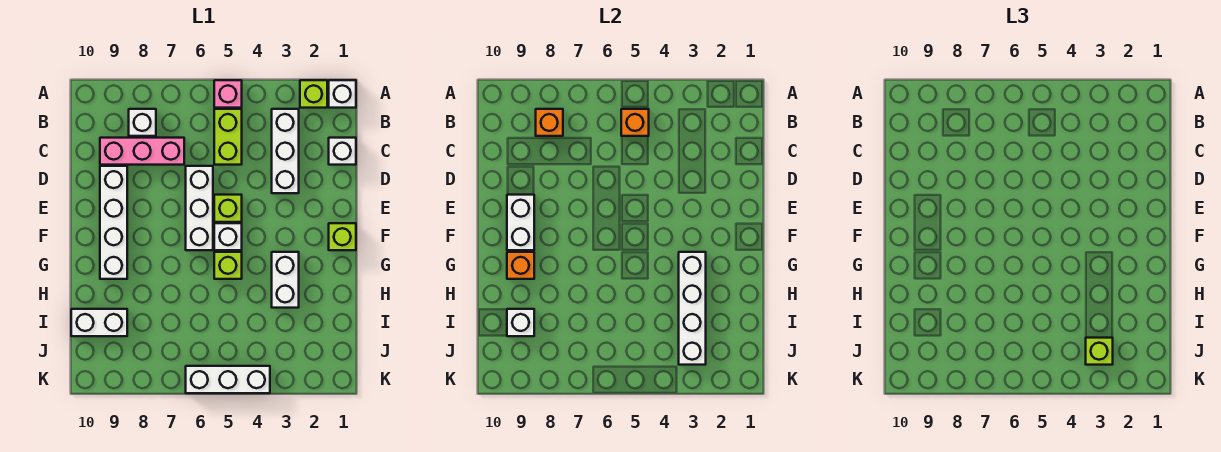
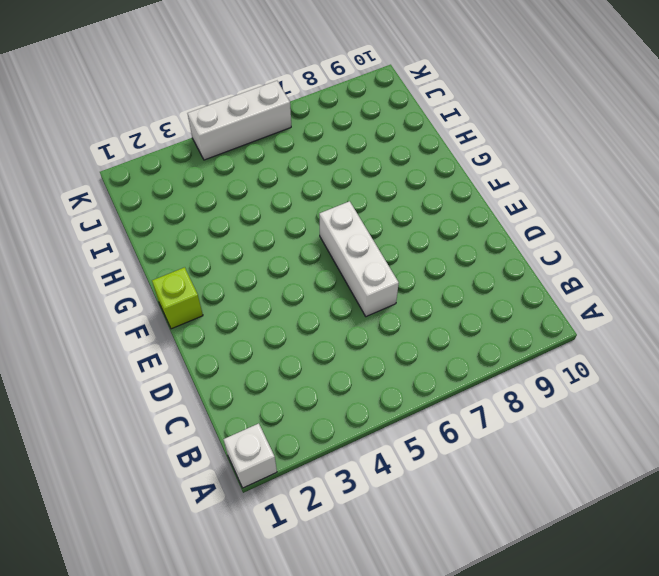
none -> lime brick A2 level 1
none -> pink brick A5 level 1
none -> white brick B3:D3 level 1

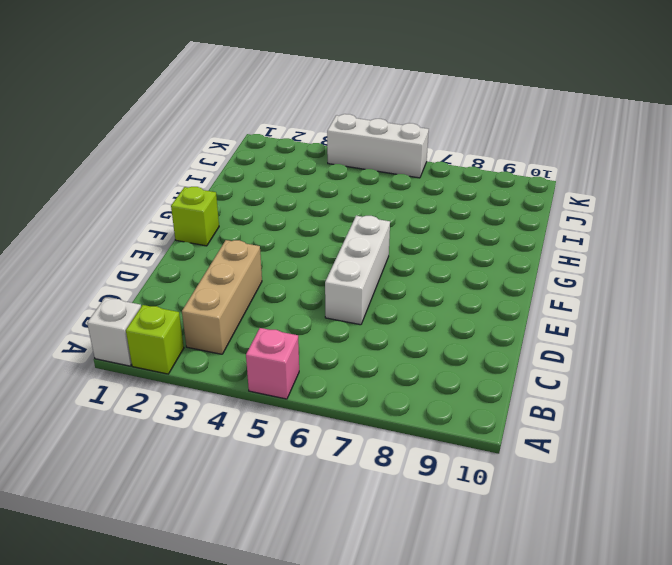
tan brick B3:D3 level 1 -> white brick B3:D3 level 1
none -> lime brick B5:C5 level 1
none -> white brick B8 level 1
none -> white brick C1 level 1

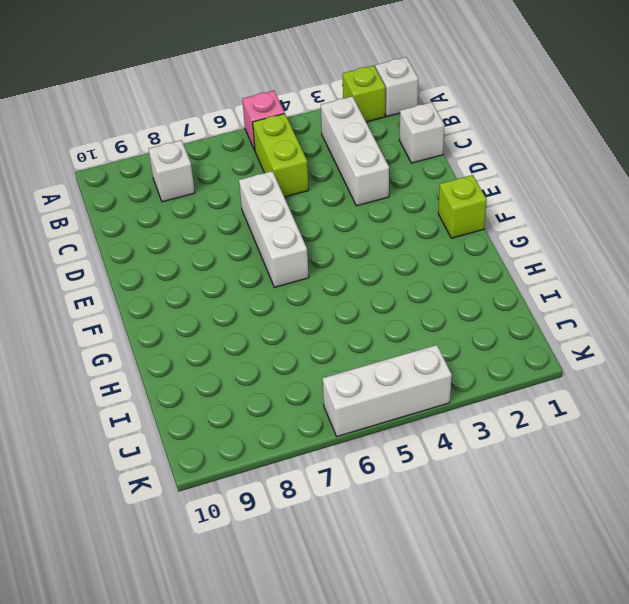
none -> pink brick C7:C9 level 1
none -> white brick D9:G9 level 1
none -> lime brick E5 level 1

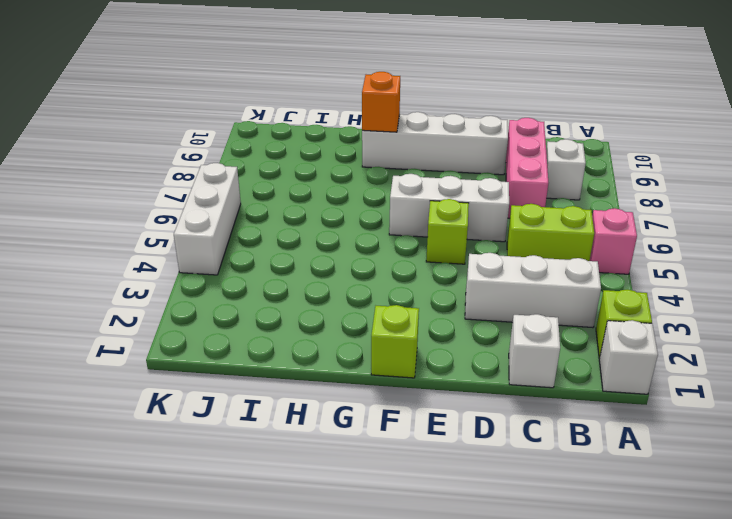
none -> white brick F5 level 1
none -> white brick G3:H3 level 1
none -> lime brick G5 level 1

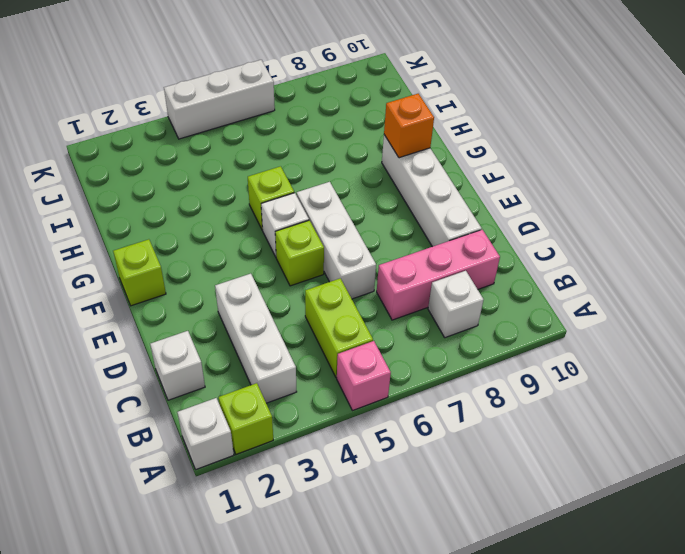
none -> white brick G3:H3 level 1
none -> white brick I9:I10 level 1
none -> orange brick B5 level 2

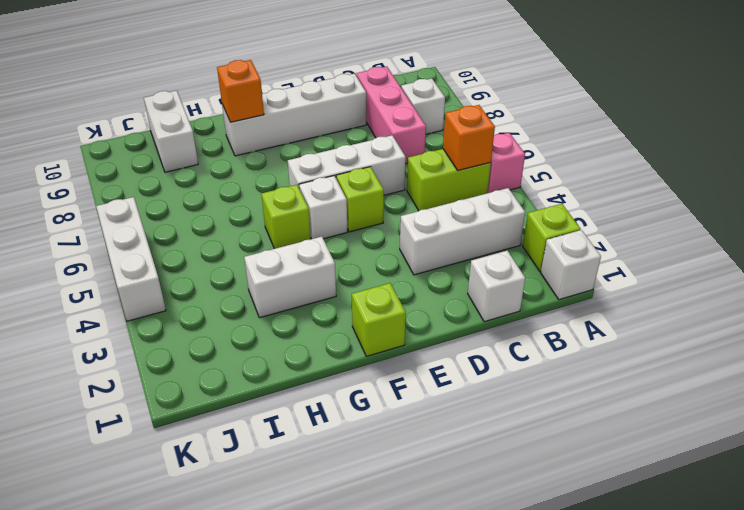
none -> orange brick B8 level 2
none -> white brick E9:F9 level 2
none -> white brick G3:J3 level 2

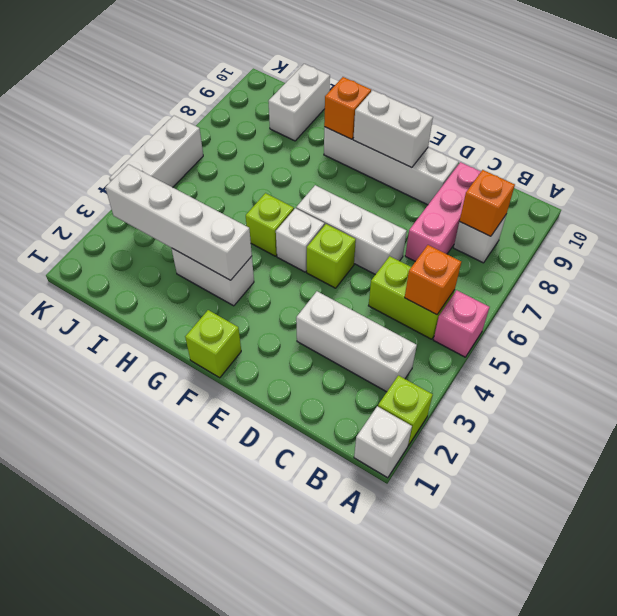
none -> white brick C1 level 1
none -> white brick I9 level 2
none -> lime brick J3 level 3

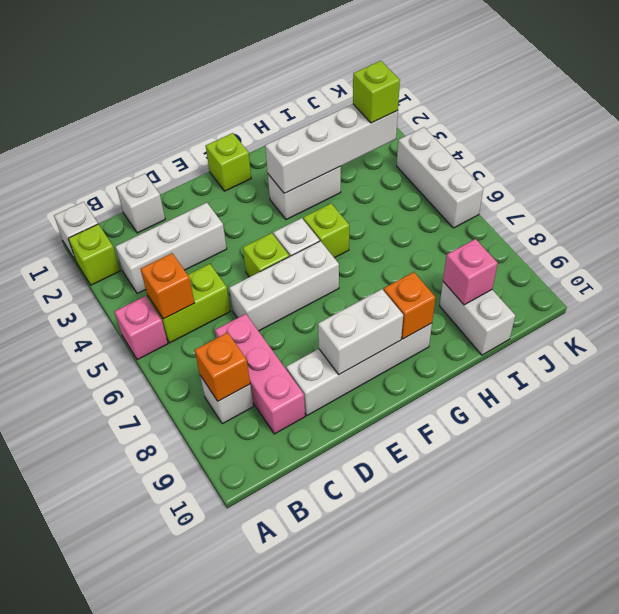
pink brick I9 level 2 -> white brick I9 level 2

